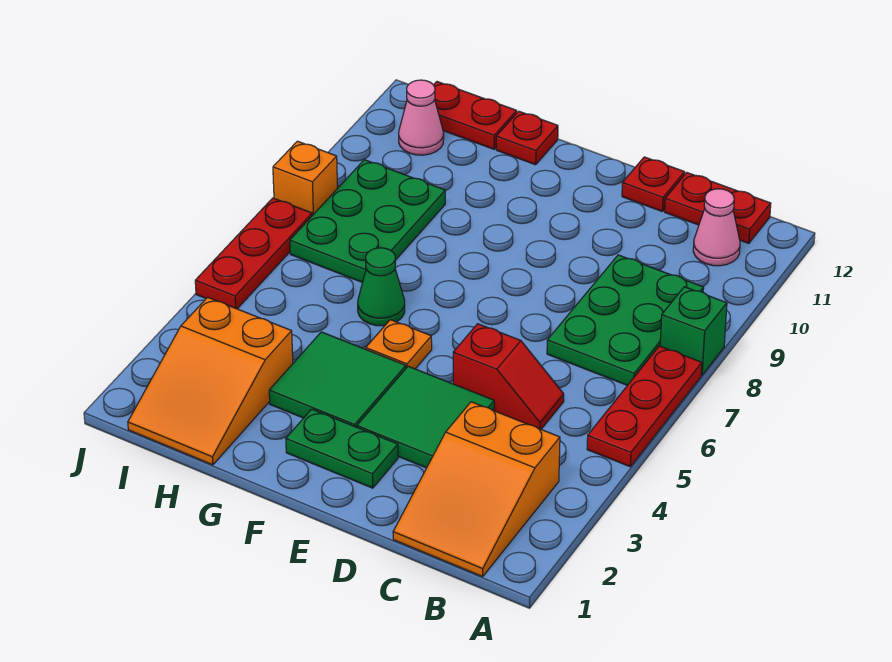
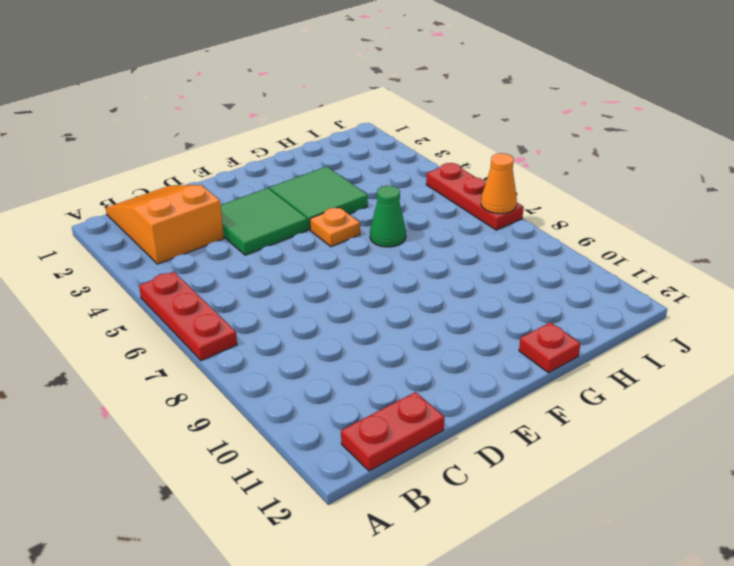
orange cone J7 level 2 -> none
none -> green brick A8 level 1
none -> green plate B7:C9 level 1
none -> pink cone B11 level 1

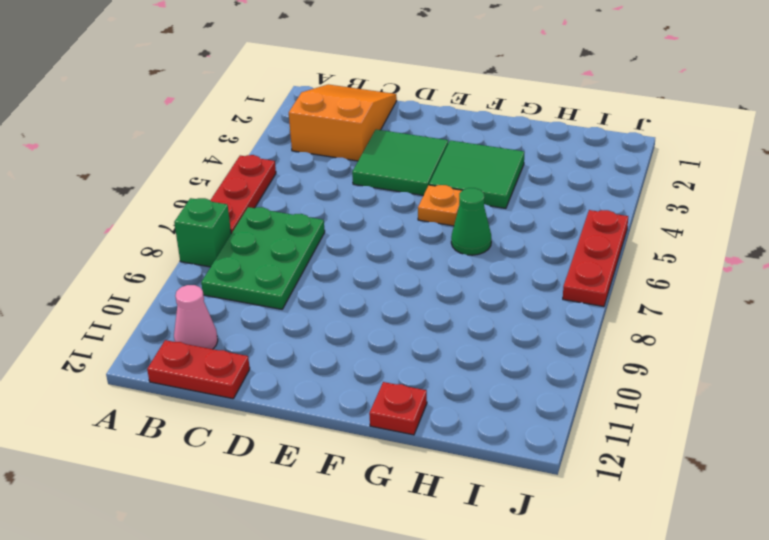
none -> red slope C5:D5 level 1 top D
none -> red plate D12 level 1
none -> green plate E2:F2 level 1

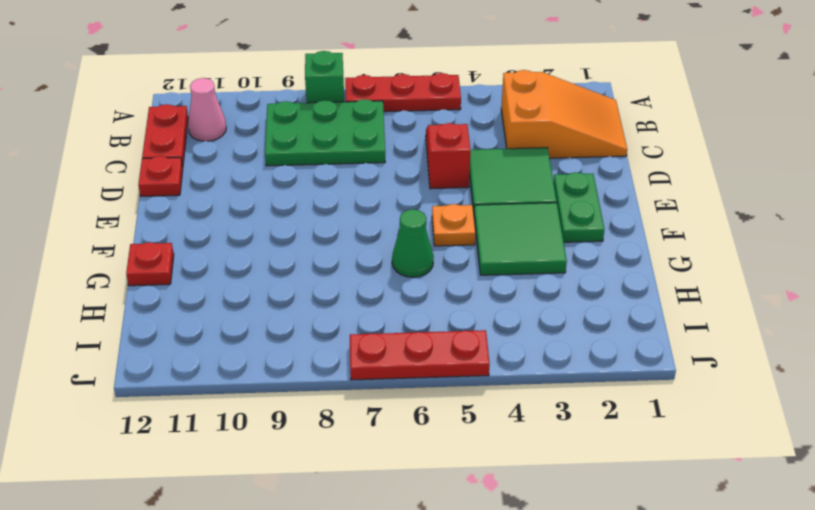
none -> orange slope H1:I3 level 1 top 3
none -> green plate H7:I9 level 1
none -> red plate H12:I12 level 1

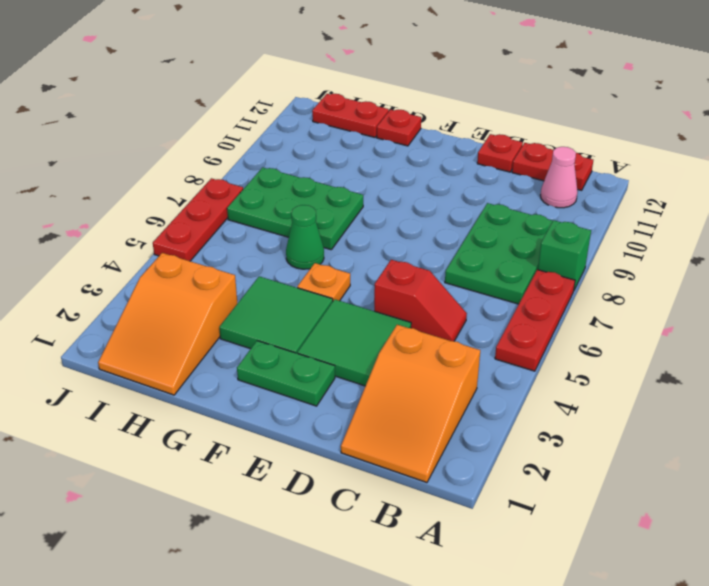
green plate G7:I8 level 1 -> green plate H7:I9 level 1
none -> pink cone I11 level 1
none -> orange brick J8 level 1

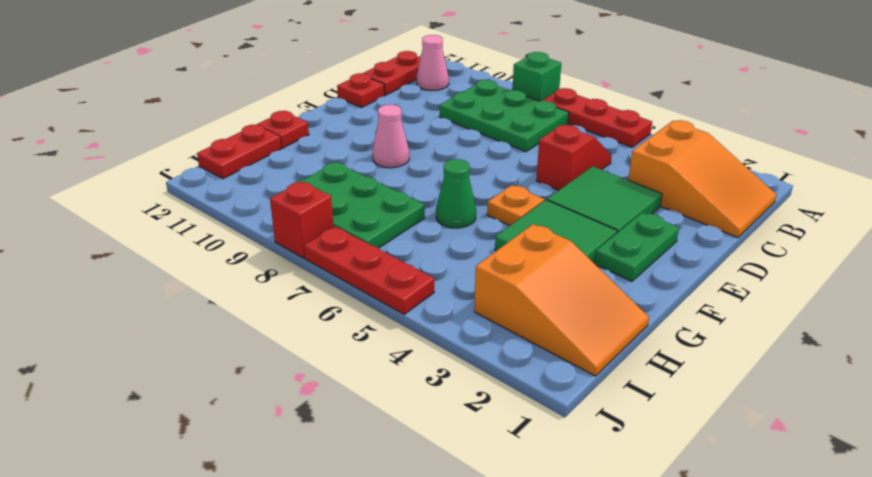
pink cone F9 level 1 -> pink cone I11 level 1
red brick J8 level 1 -> orange brick J8 level 1

